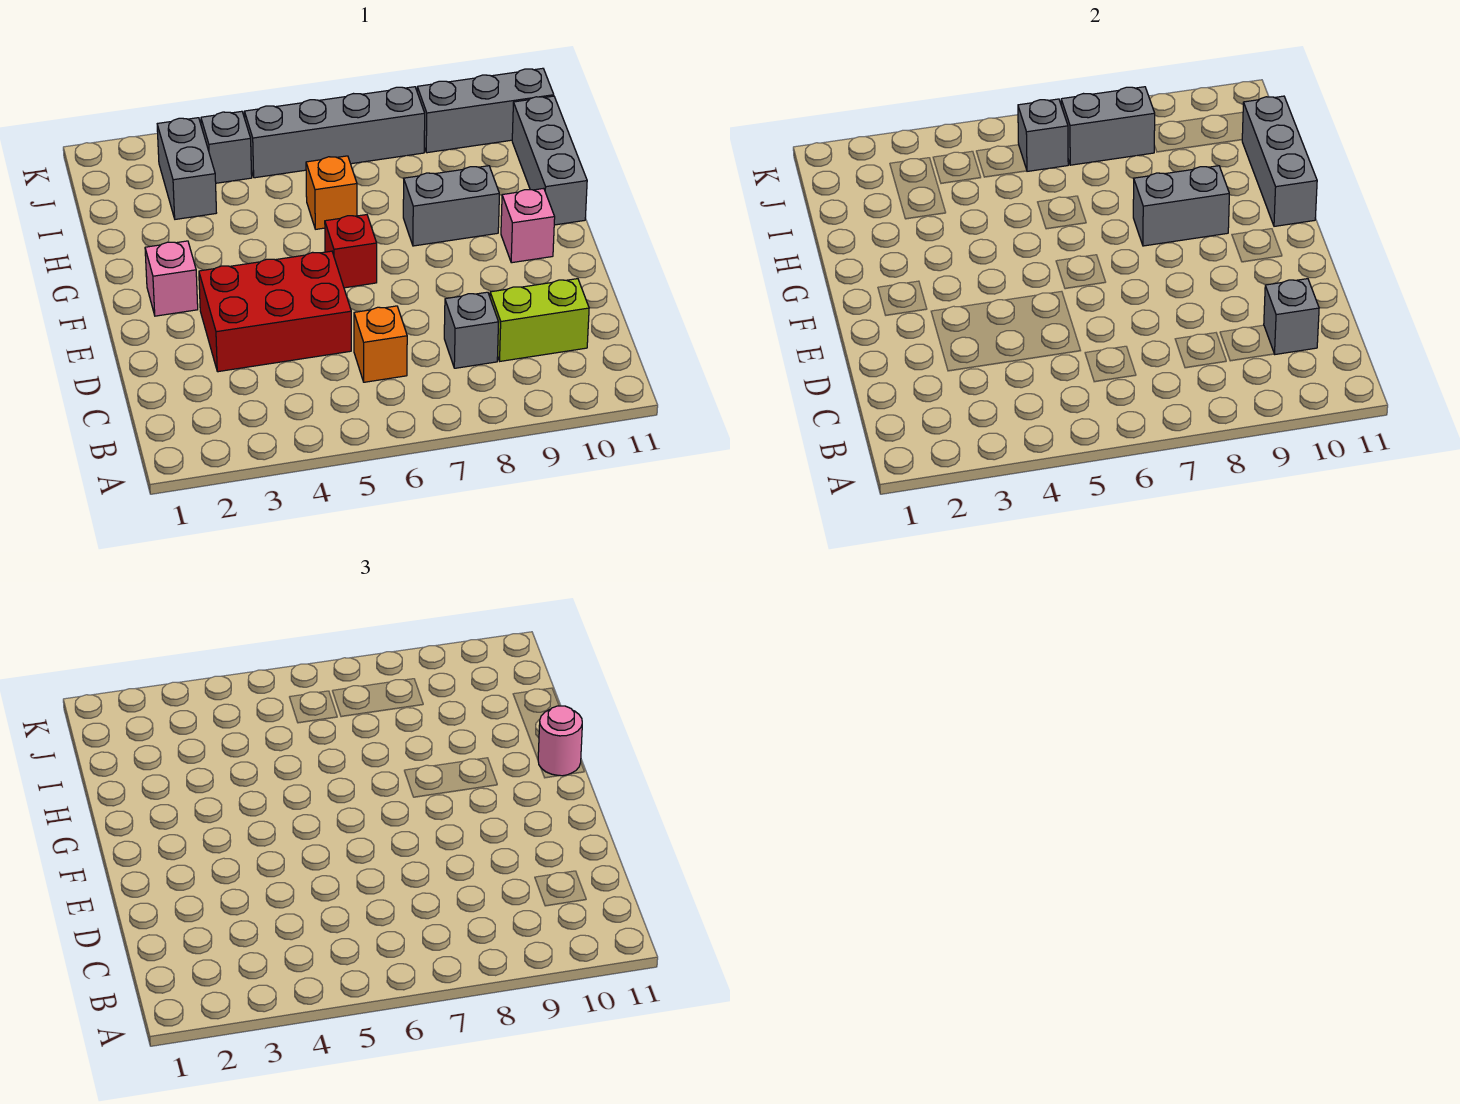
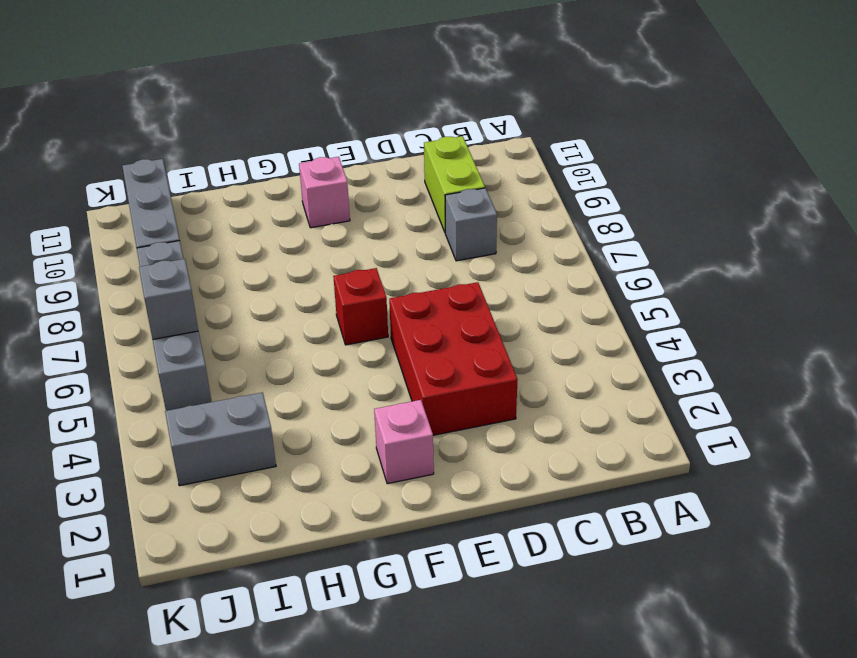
none -> orange brick C6 level 1
none -> grey brick G8:G9 level 1
none -> grey brick G11:I11 level 1

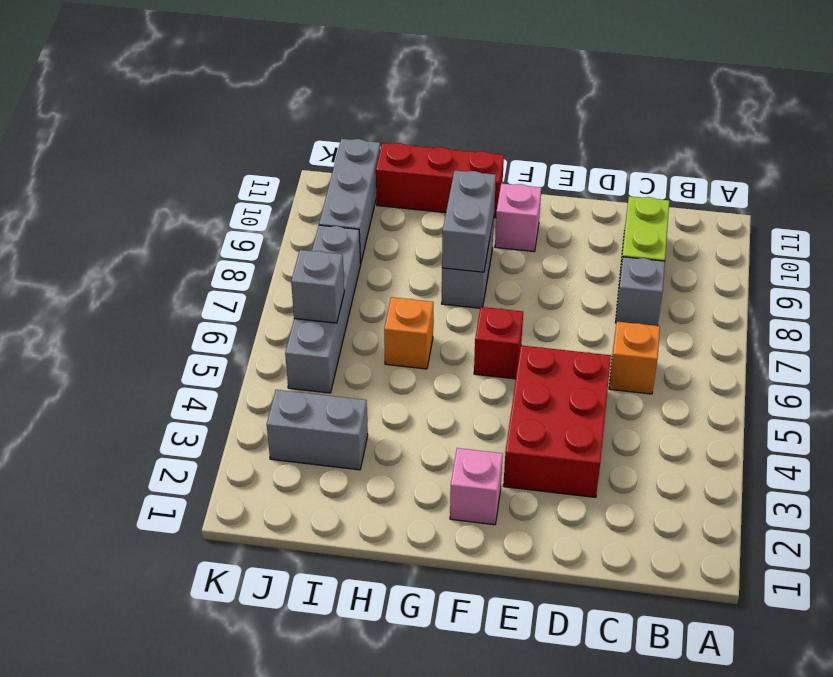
red brick G11:I11 level 1 -> grey brick G11:I11 level 1
none -> grey brick J4 level 1
none -> grey brick C10 level 2
none -> grey brick G11:I11 level 2

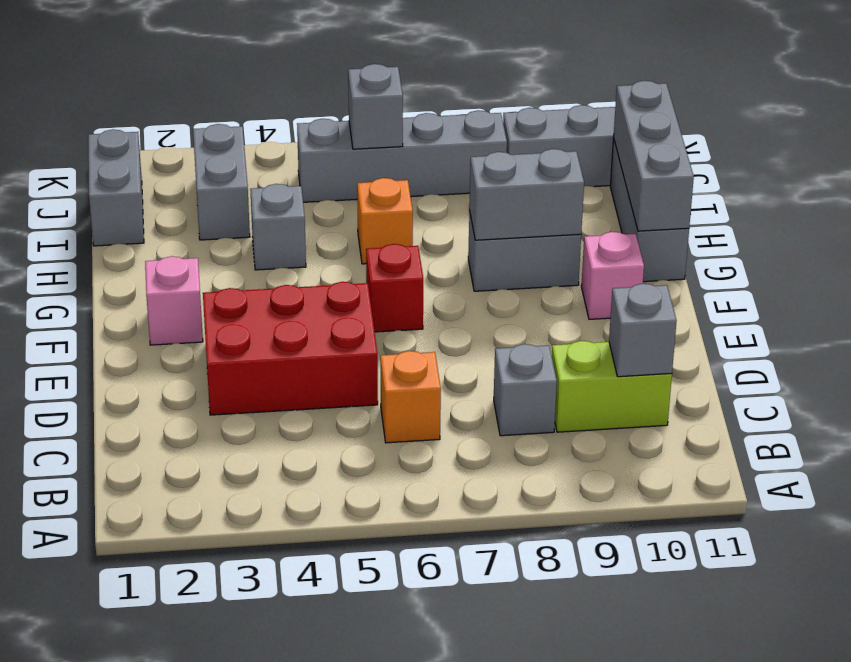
grey brick H4 level 1 -> grey brick J4 level 1
grey brick I1:J1 level 1 -> grey brick J7:J8 level 2
none -> pink round brick G11 level 3

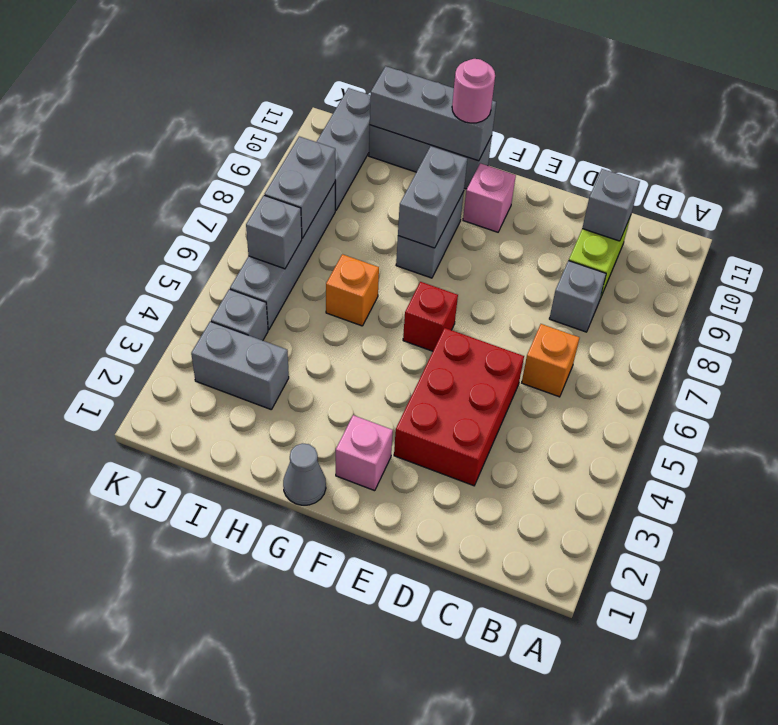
grey cone G1 level 1 -> none

